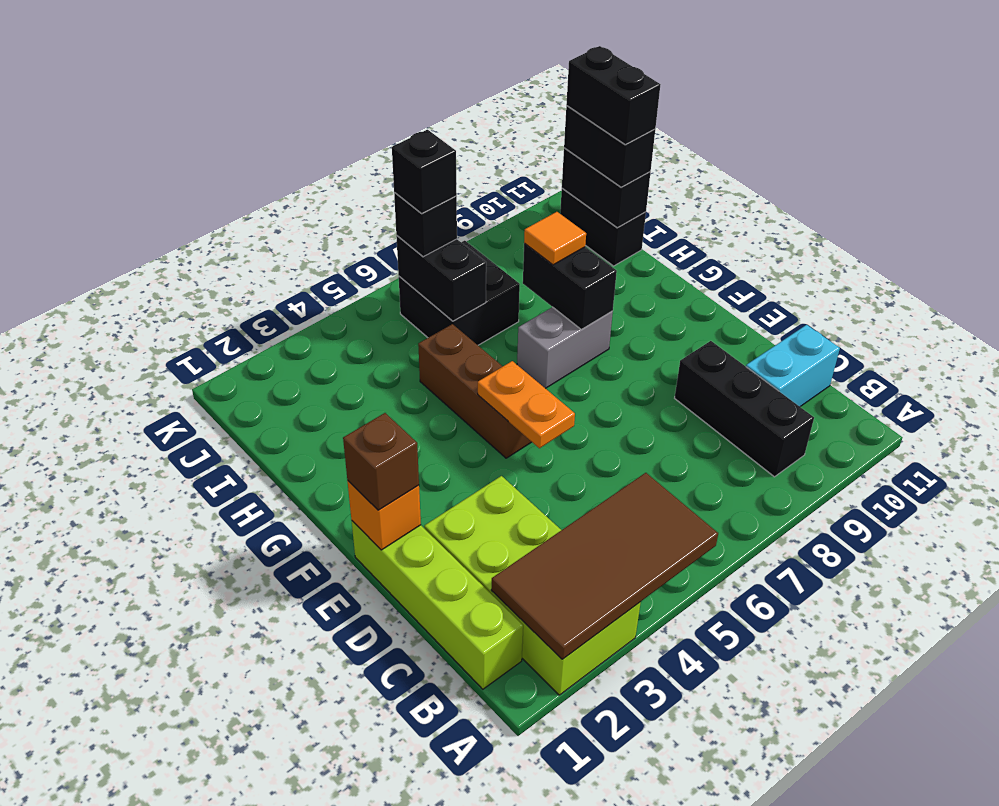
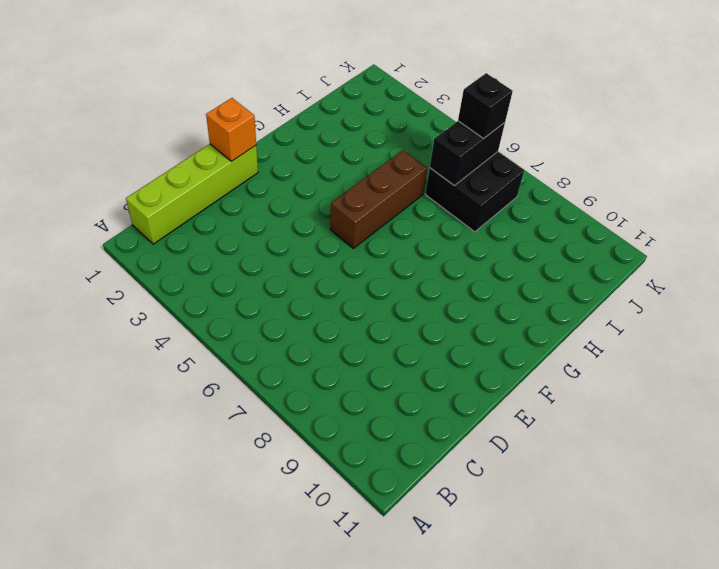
none -> lime brick A2:D3 level 1
none -> black brick B9:D9 level 1
none -> cyan brick C10:C11 level 1

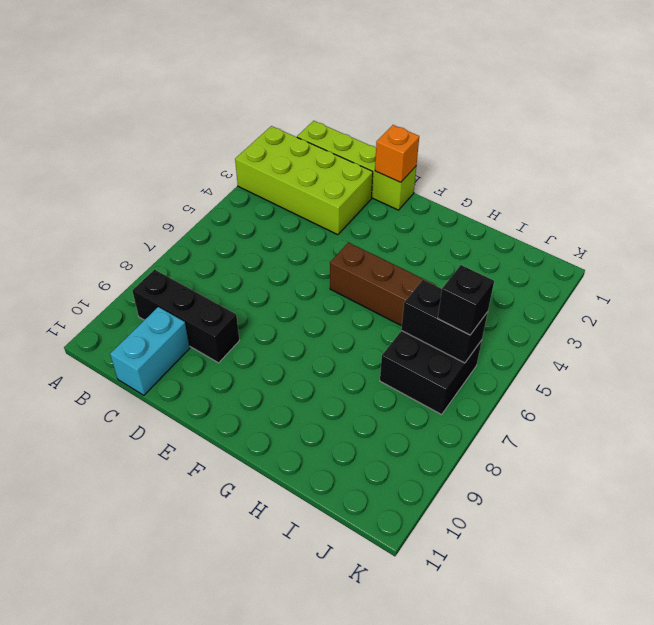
none -> grey brick G7:G8 level 1
none -> black brick I11:J11 level 1
none -> brown tile A2:B5 level 2

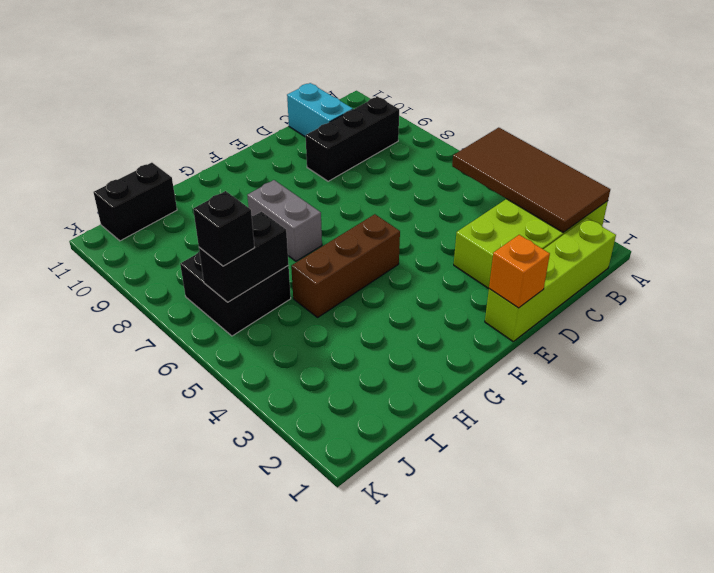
none -> orange plate E5:F5 level 2
none -> black brick G8:H8 level 2
none -> black brick I11:J11 level 2

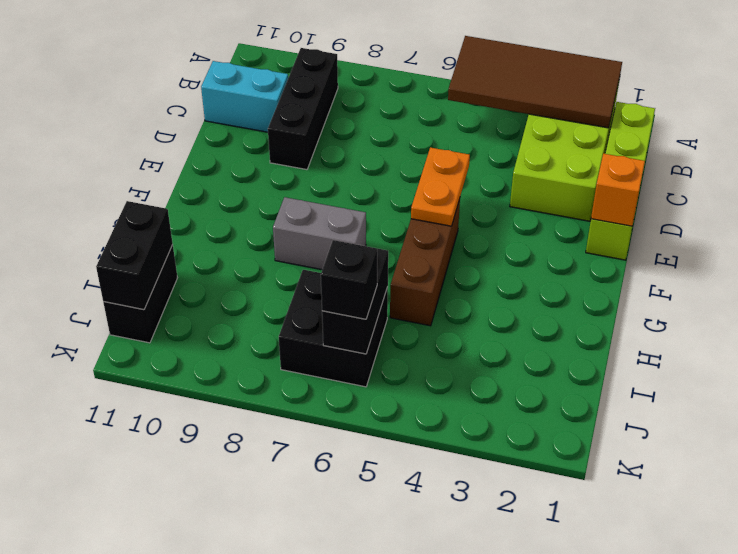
none -> black brick G8:H8 level 2
none -> brown brick E1 level 3
none -> orange tile H8 level 3

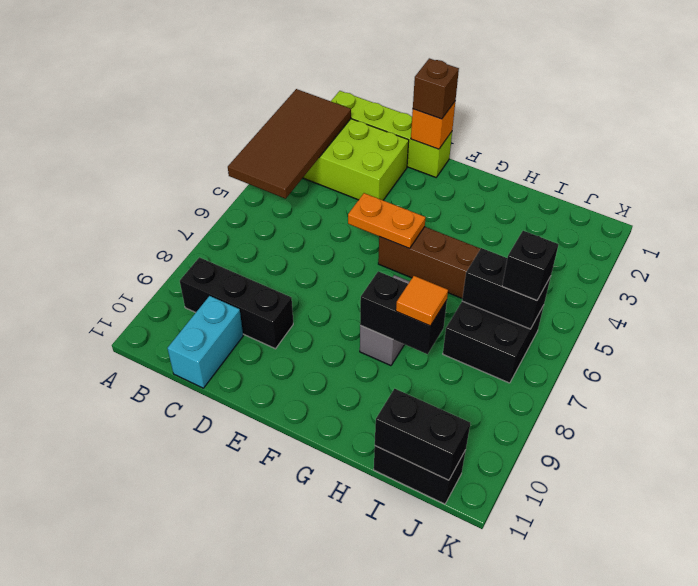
none -> black brick I11:J11 level 3
none -> black brick I11:J11 level 4
none -> black brick J6 level 4

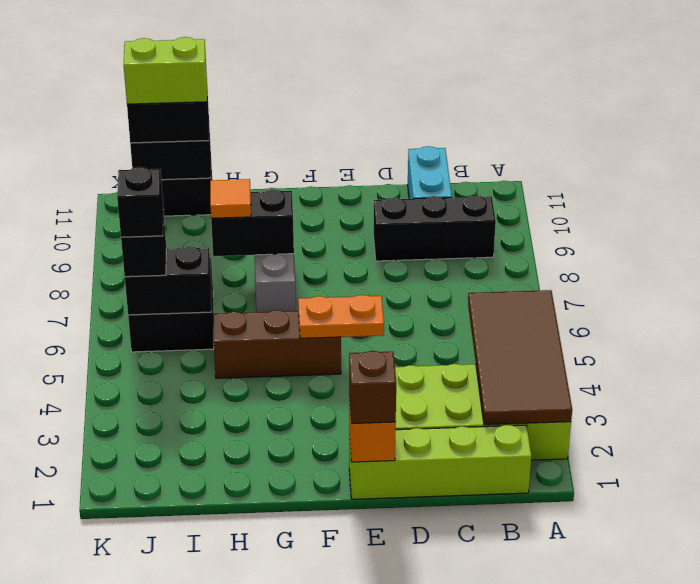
lime brick I11:J11 level 4 -> black brick I11:J11 level 4

